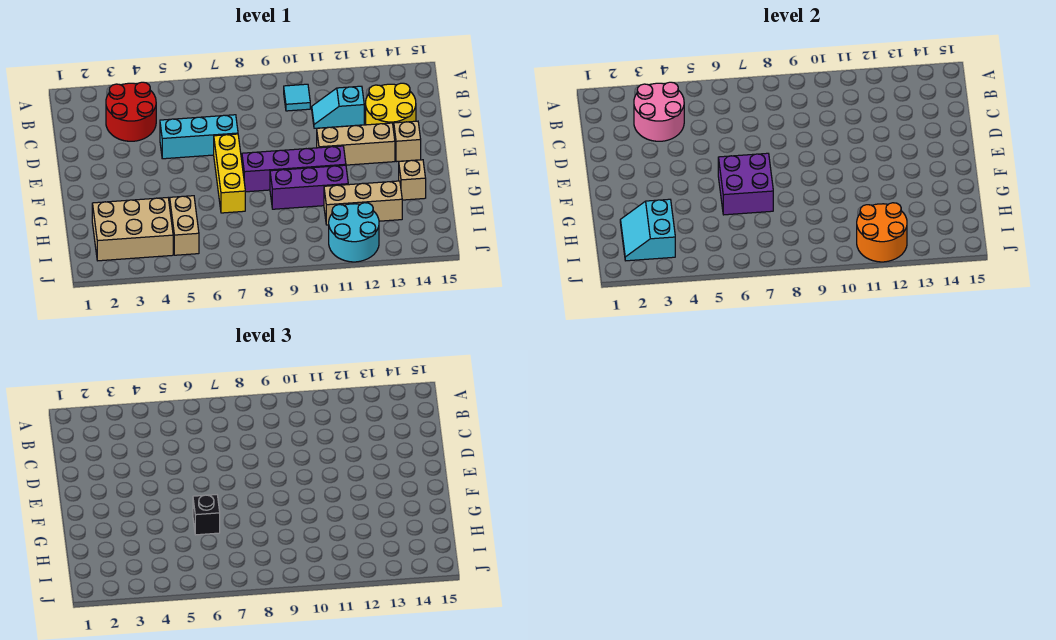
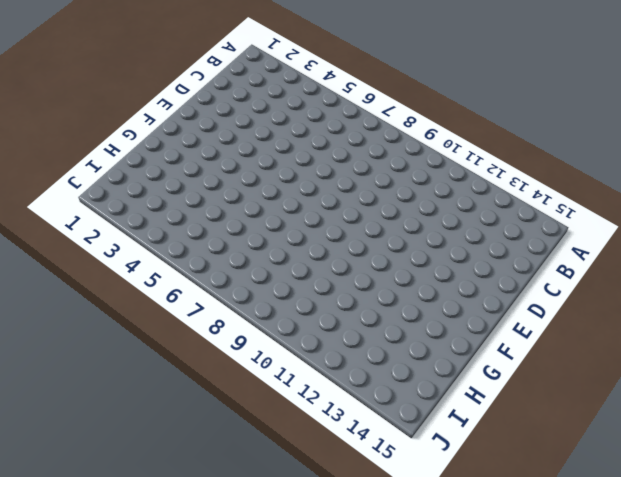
none -> red round brick B3:C4 level 1
none -> cyan tile B10 level 1
none -> cyan slope C11:C12 level 1 top 12

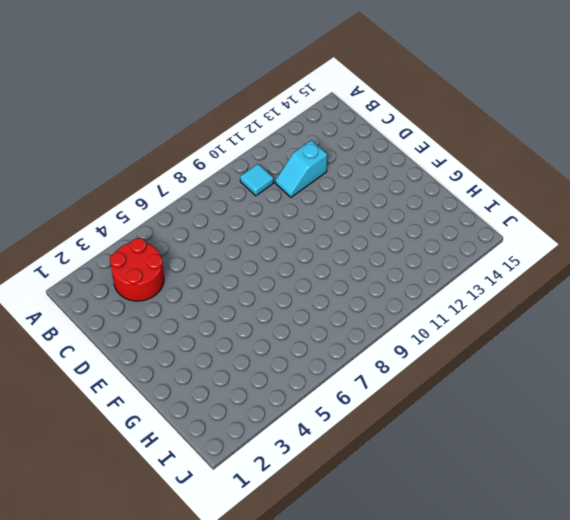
none -> yellow round brick C13:D14 level 1
none -> cyan brick D5:D7 level 1
none -> yellow brick E7:G7 level 1

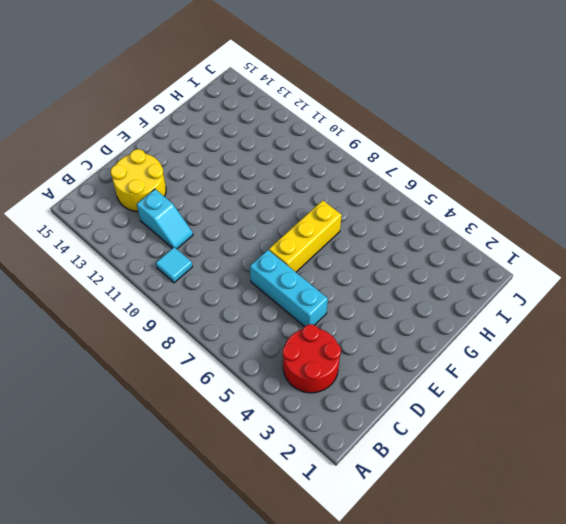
none -> tan brick E11:E13 level 1
none -> tan brick E14 level 1
none -> purple brick F8:F11 level 1

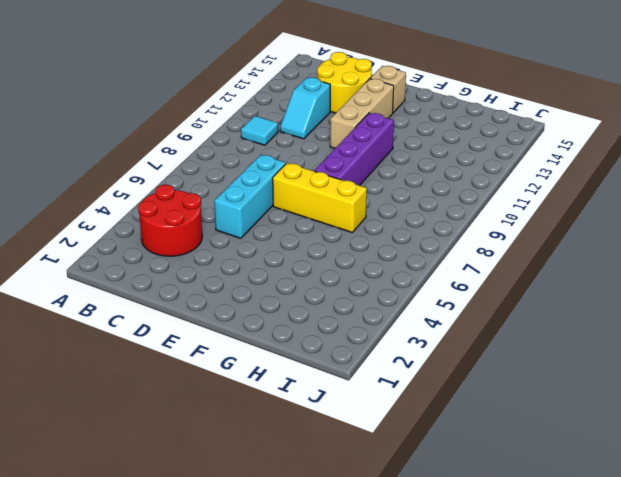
none -> purple brick G9:G11 level 1
none -> tan brick G14 level 1
none -> tan brick H2:I4 level 1

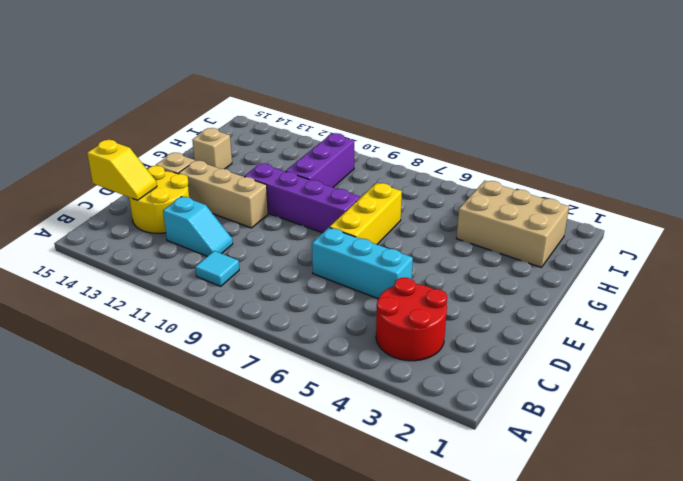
yellow slope C14:C15 level 2 top 15 -> none
purple brick G10:I10 level 1 -> purple brick G9:G11 level 1
none -> tan brick H5:I5 level 1
none -> tan brick H11:H13 level 1
none -> cyan round brick I11:J12 level 1

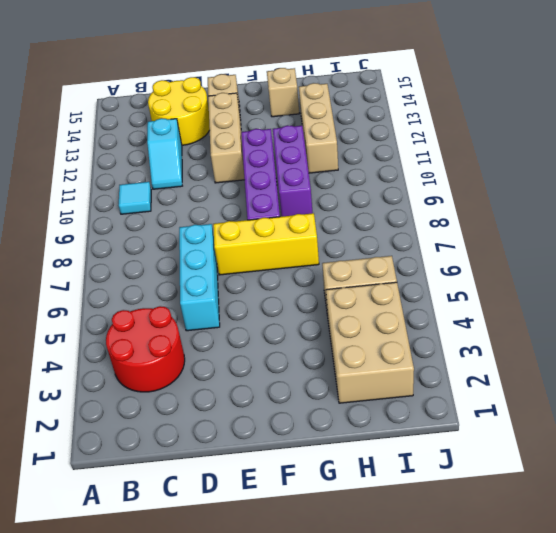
none -> cyan round brick I11:J12 level 1
none -> pink round brick B3:C4 level 2
none -> purple brick F6:G7 level 2

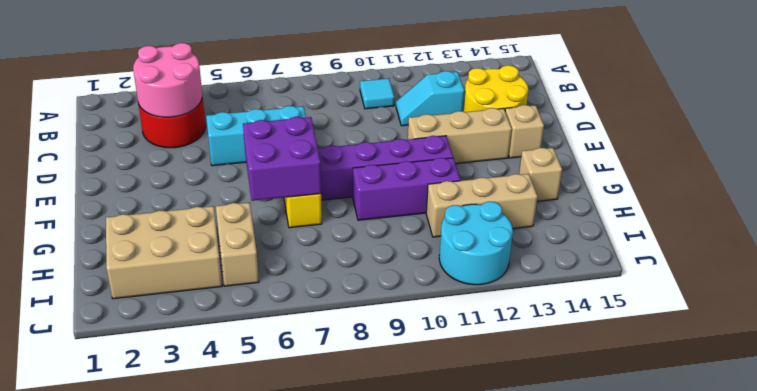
none -> cyan slope H2:I3 level 2 top 3
none -> orange round brick I11:J12 level 2
none -> black brick G6 level 3

